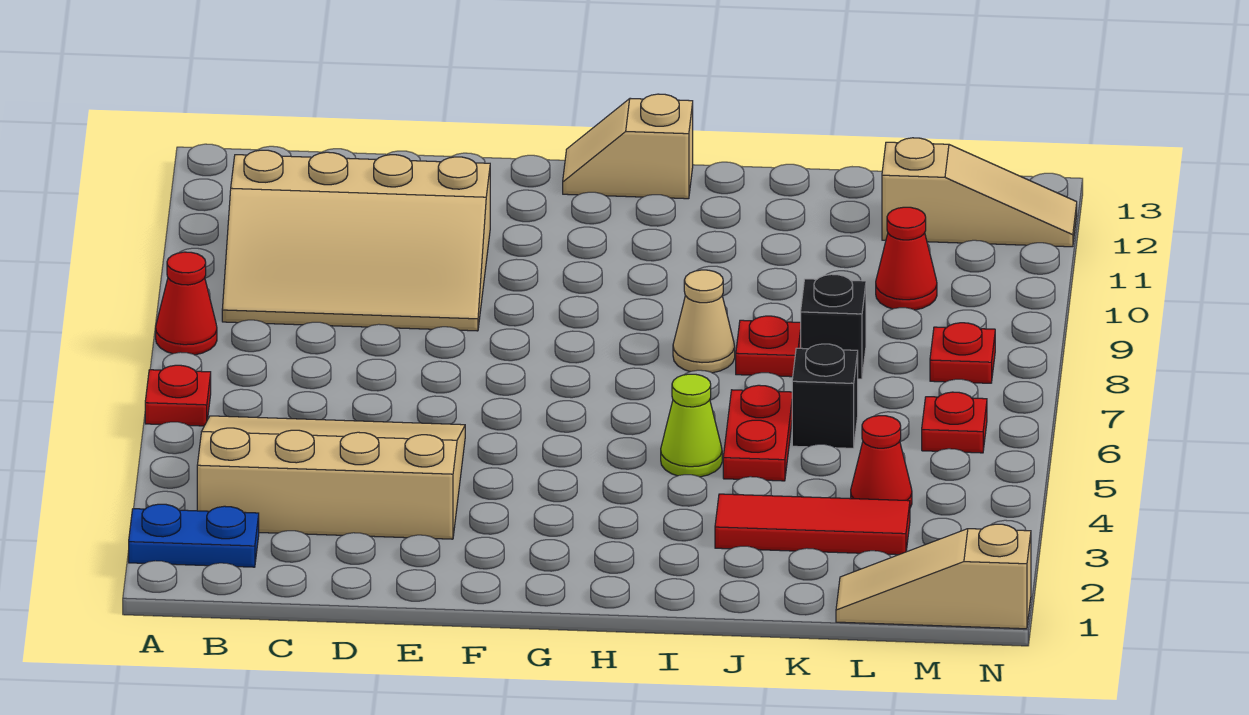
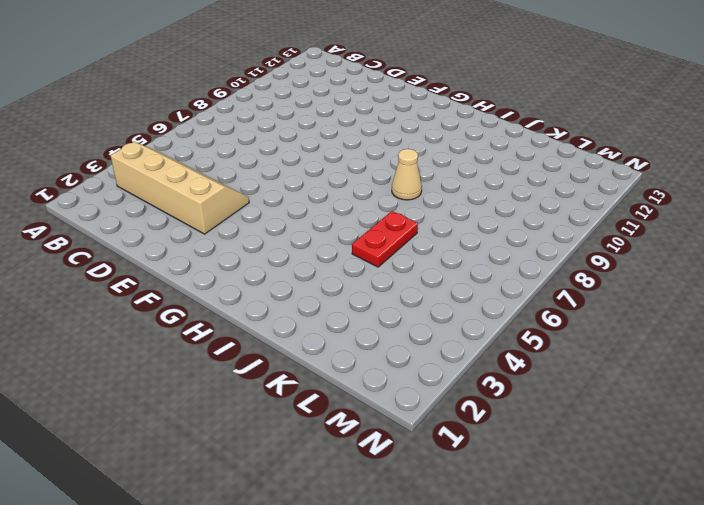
tan slope B3:E4 level 1 top 3 -> tan slope B3:E5 level 1 top 3
none -> blue plate A2:B2 level 1
none -> red plate A6 level 1
none -> red cone A8 level 1

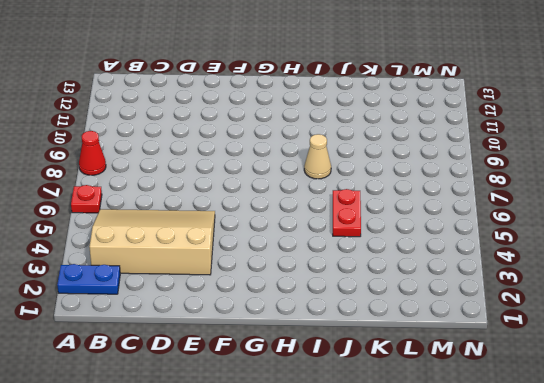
none -> tan slope B9:E11 level 1 top 11
none -> tan slope G13:H13 level 1 top H
none -> lime cone I5 level 1

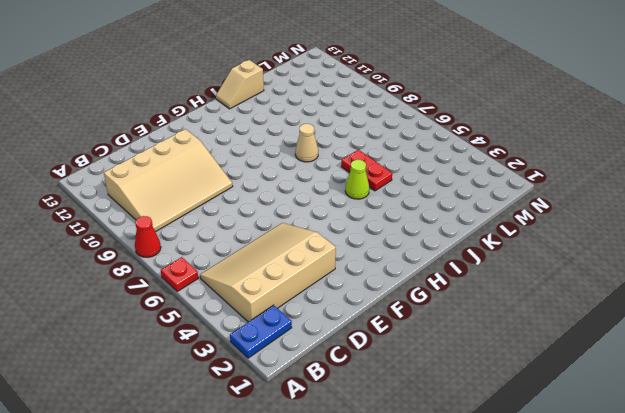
tan slope I13:J13 level 1 top J -> tan slope G13:H13 level 1 top H
none -> red tile J3:L3 level 1
none -> red plate J8 level 1
none -> black brick K6 level 1

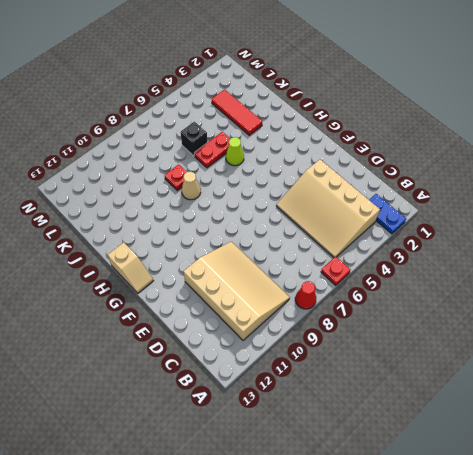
none -> black brick K8 level 1
none -> tan slope L1:N1 level 1 top N
none -> red cone L4 level 1

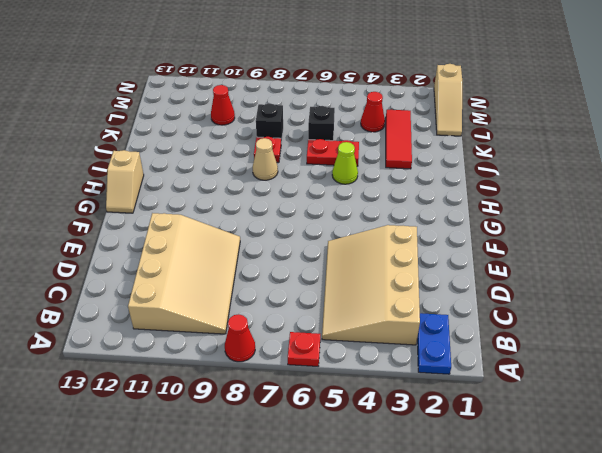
none -> tan slope L12:N12 level 1 top L
none -> red plate M6 level 1
none -> red plate M8 level 1

